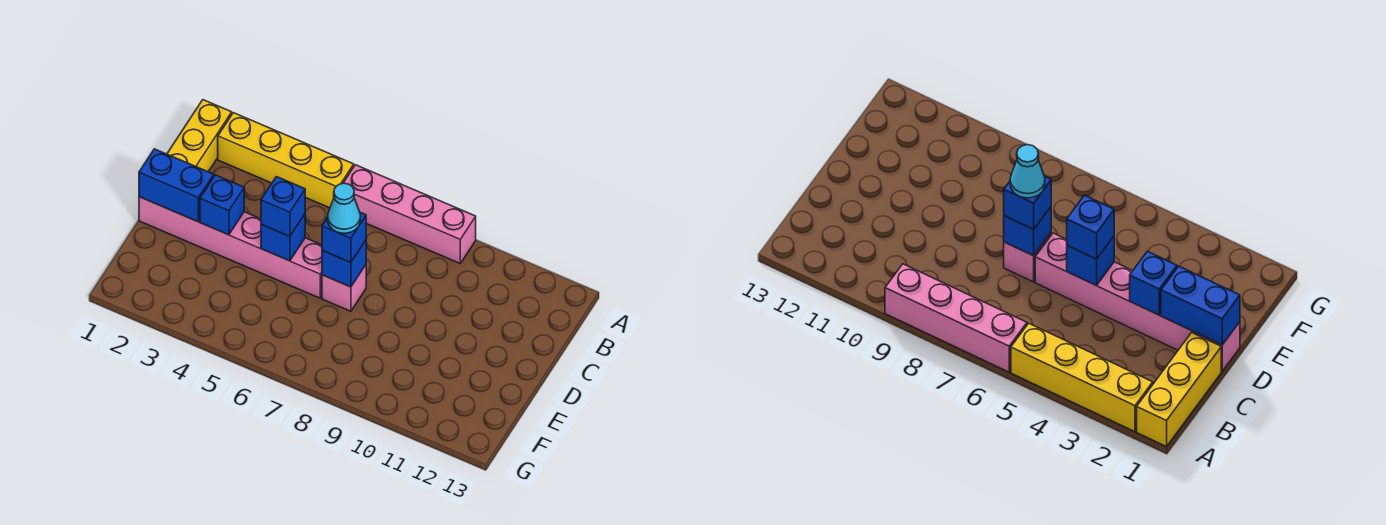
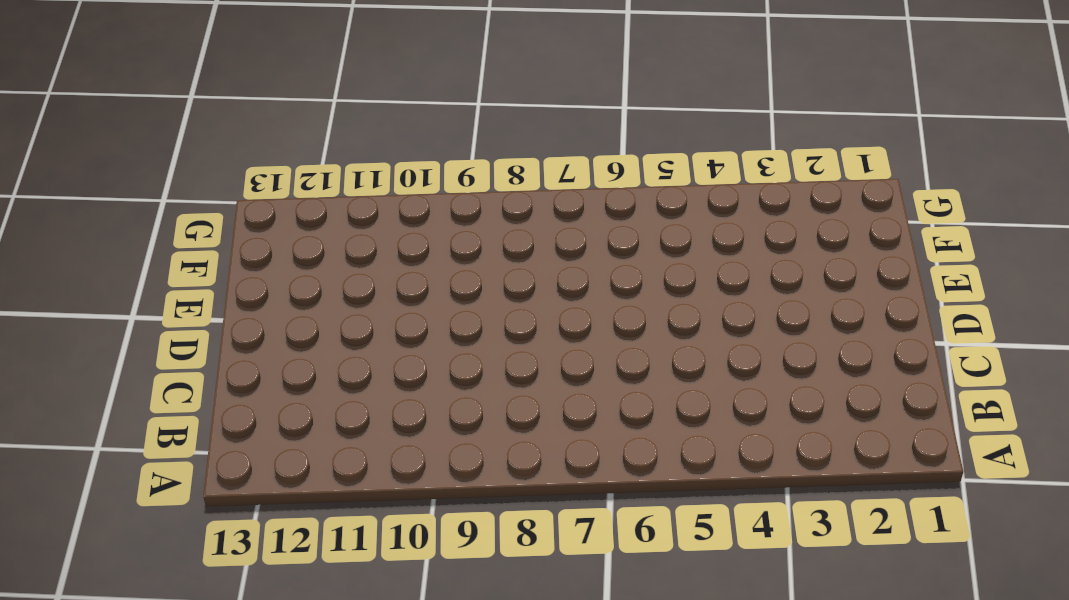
none -> yellow brick A1:C1 level 1
none -> yellow brick A2:A5 level 1
none -> pink brick A6:A9 level 1

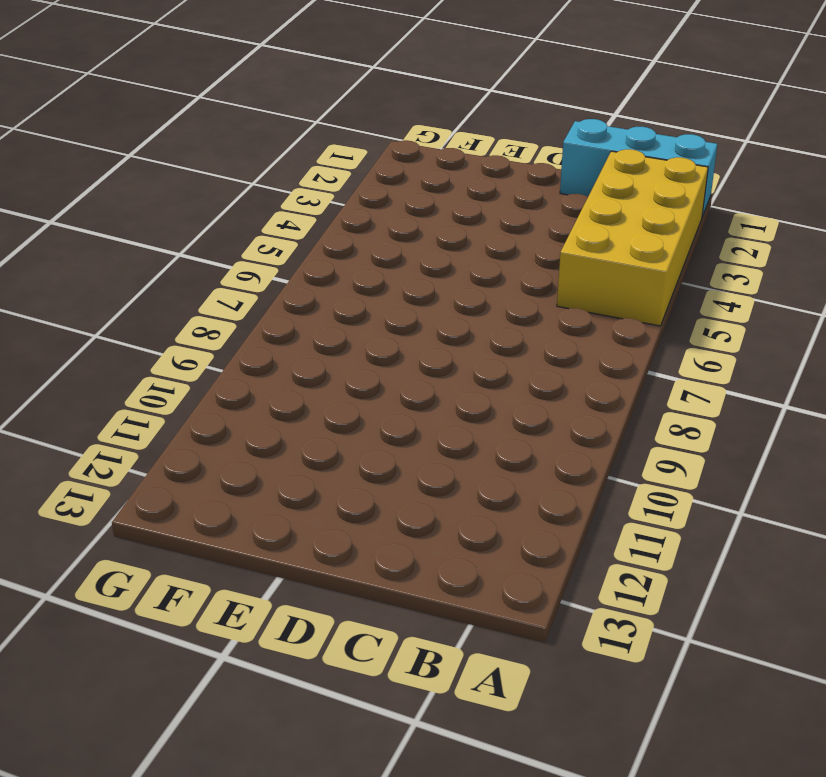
cyan brick A1:C1 level 1 -> yellow brick A1:C1 level 1
yellow brick A2:B5 level 1 -> yellow brick A2:A5 level 1
none -> pink brick A6:A9 level 1
none -> pink brick D1:D6 level 1
none -> pink brick D7 level 1

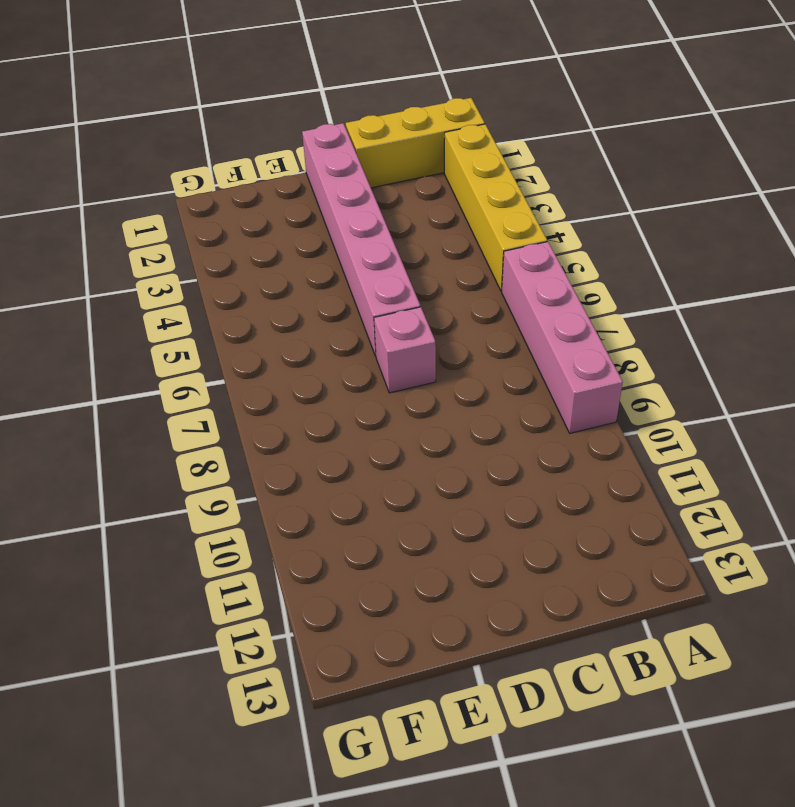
none -> blue brick D1:D2 level 2
none -> blue brick D3 level 2
none -> blue brick D5 level 2

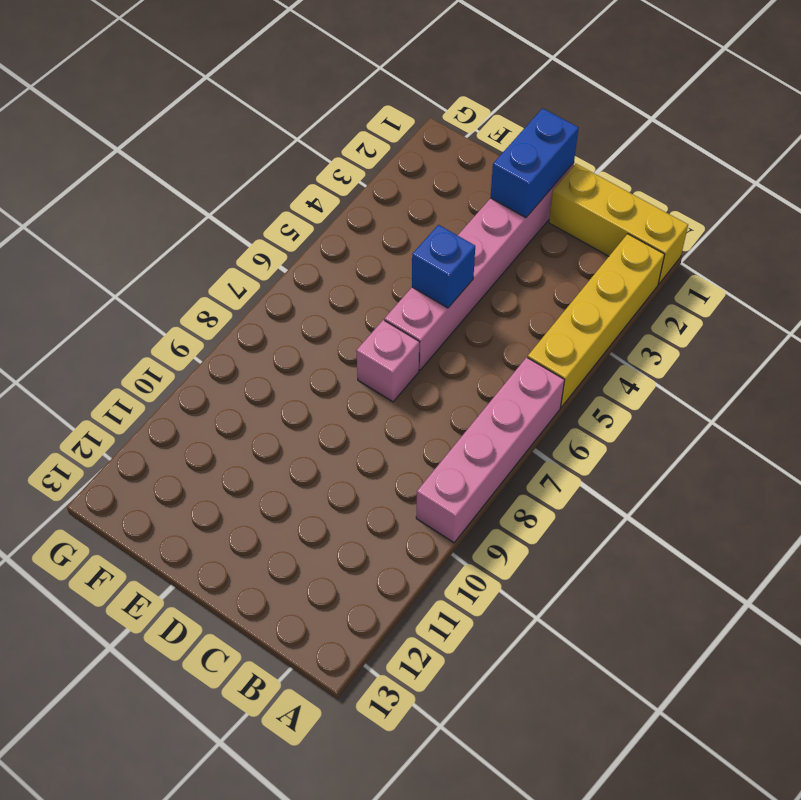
none -> blue brick D3 level 2
none -> blue brick D7 level 2
none -> blue brick D5 level 3

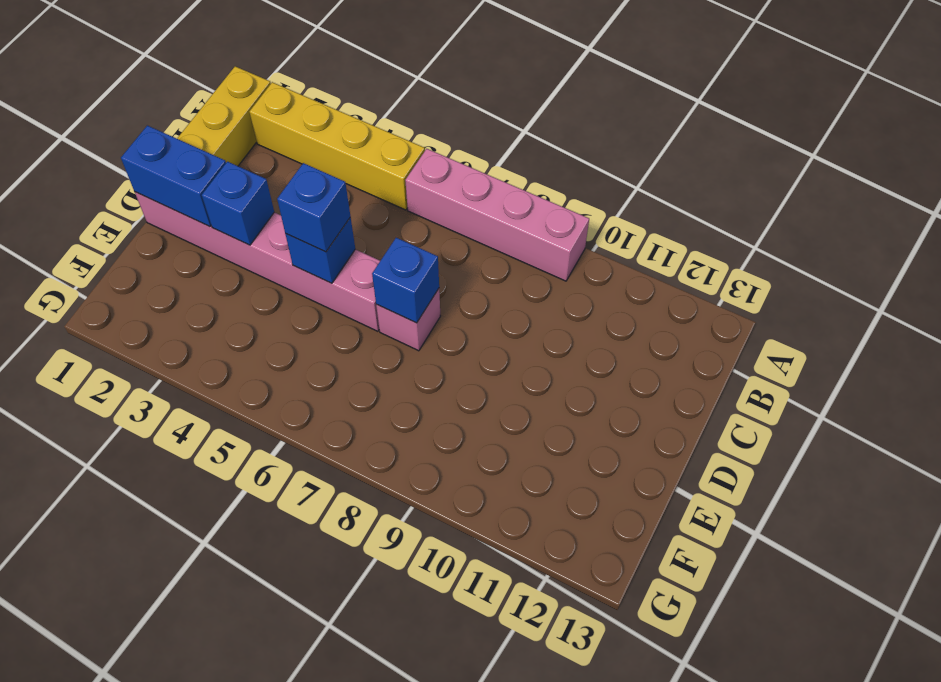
none -> blue brick D7 level 3
none -> cyan cone D7 level 4

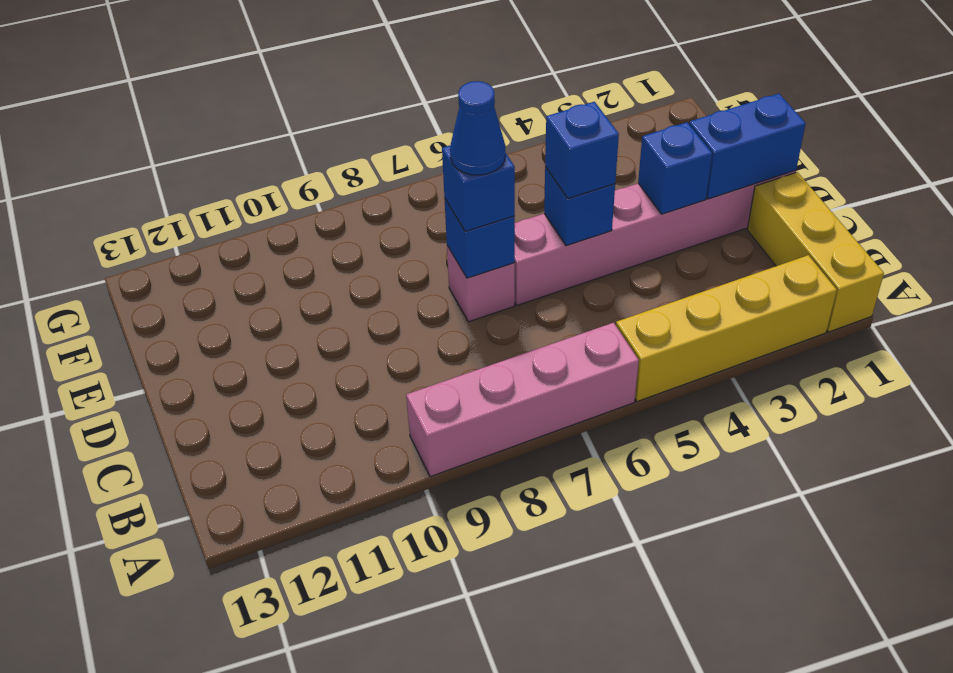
blue cone D7 level 4 -> cyan cone D7 level 4

